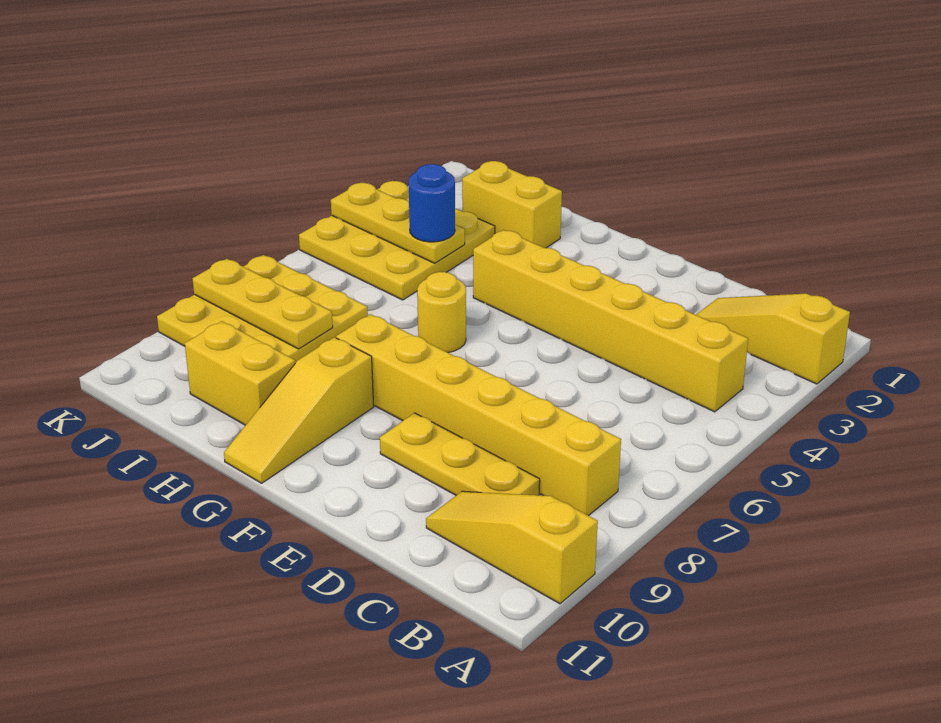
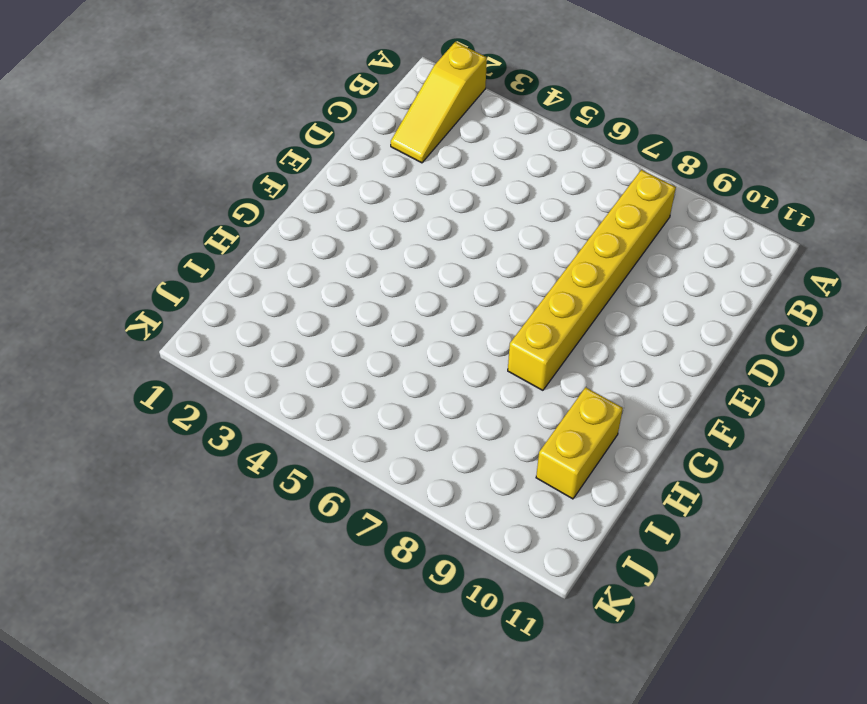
none -> yellow slope A10:C10 level 1 top A
none -> yellow brick B4:G4 level 1
none -> yellow plate C9:E9 level 1

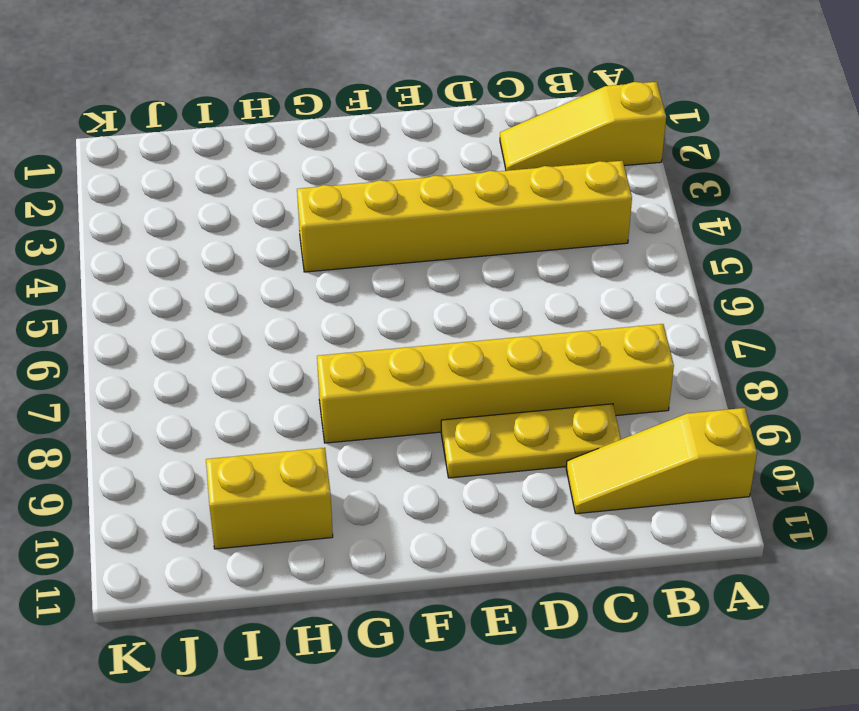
none -> yellow round brick G6 level 1
none -> yellow slope G9:G11 level 1 top 9
none -> yellow brick H2:I2 level 1

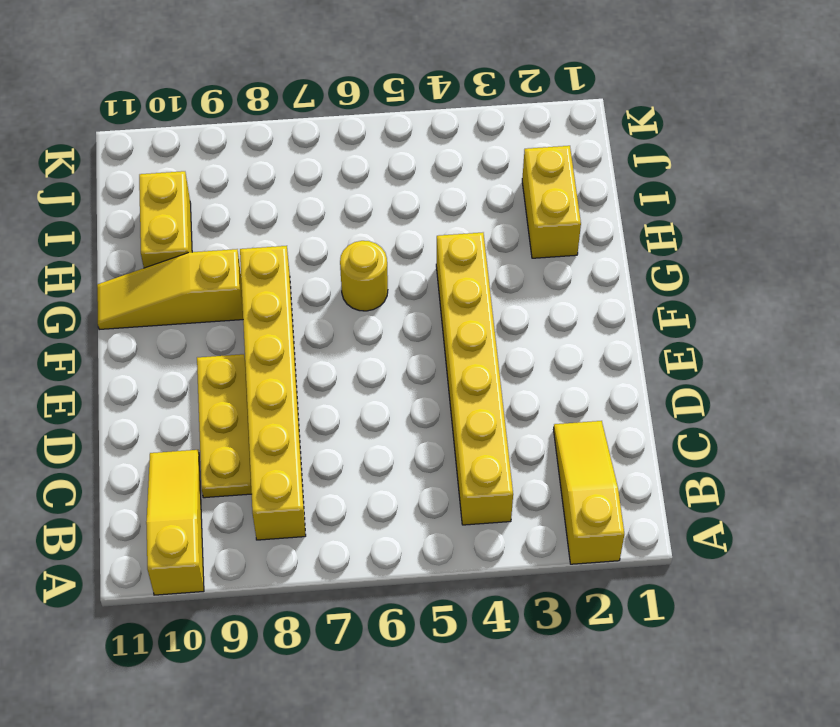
none -> yellow plate I3:K5 level 1
none -> yellow plate I7:K9 level 1
none -> yellow plate I4:K4 level 2

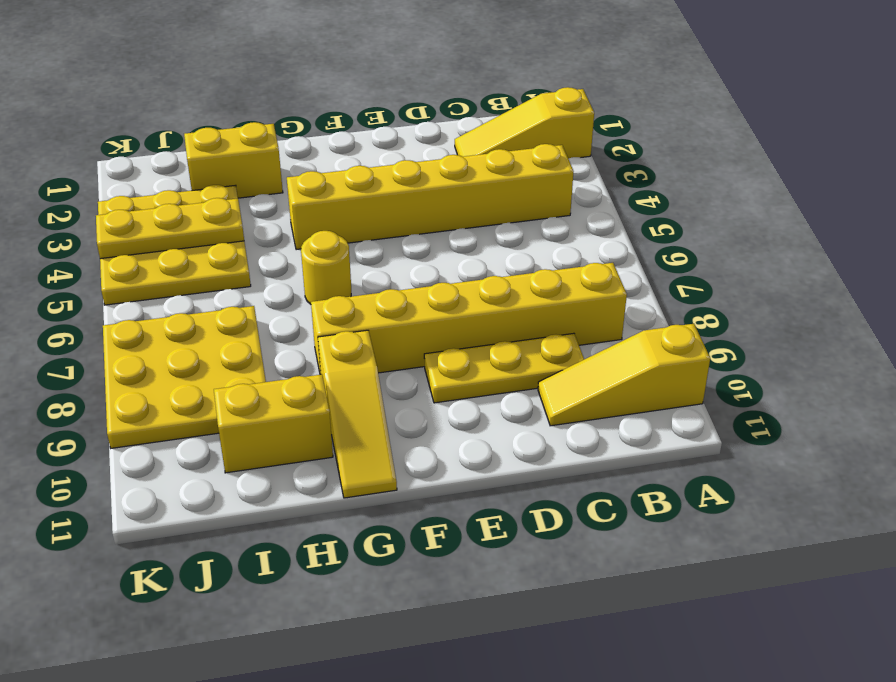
none -> yellow plate I8:K8 level 2
none -> blue round brick I4 level 3

